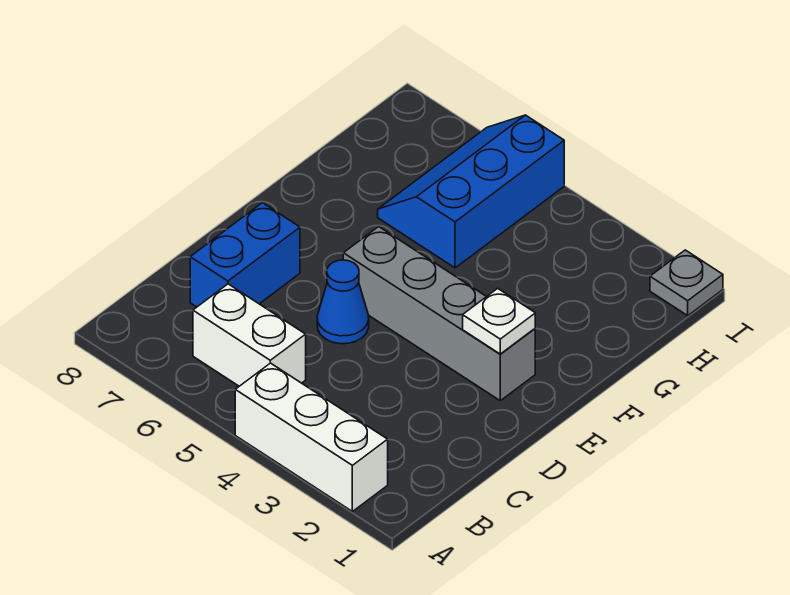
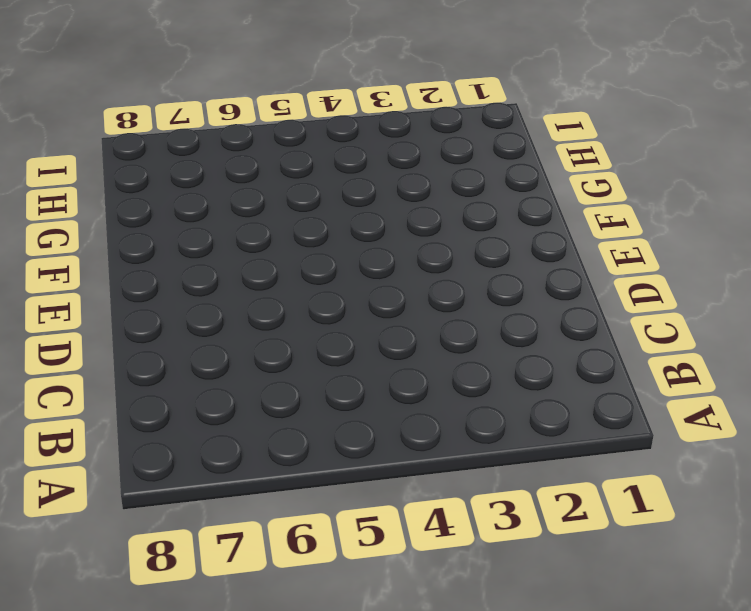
none -> white brick A2:A4 level 1
none -> white brick B5:B6 level 1

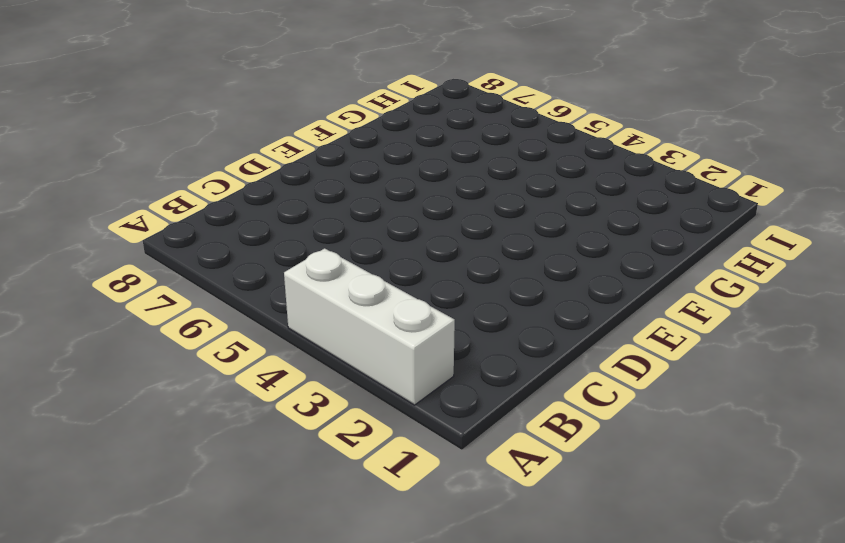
none -> white brick B5:B6 level 1
none -> blue brick C7:D7 level 1

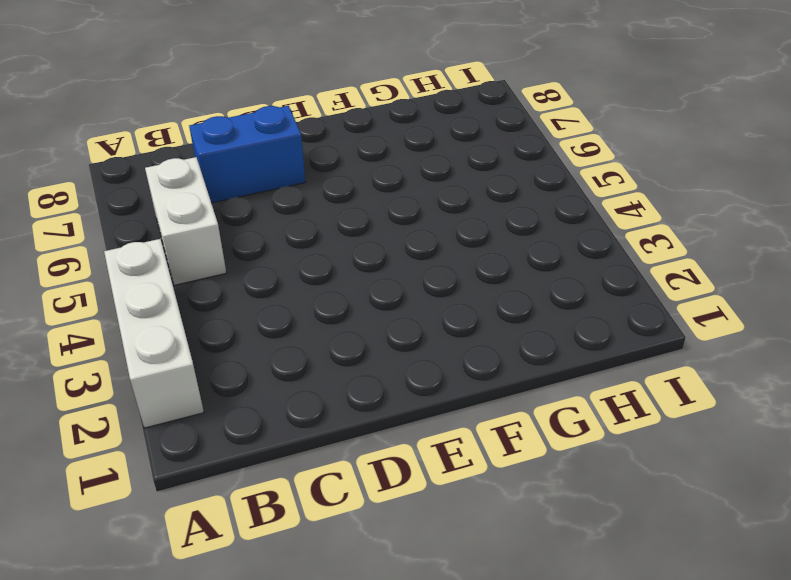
none -> blue cone D5 level 1
none -> grey brick E2:E5 level 1

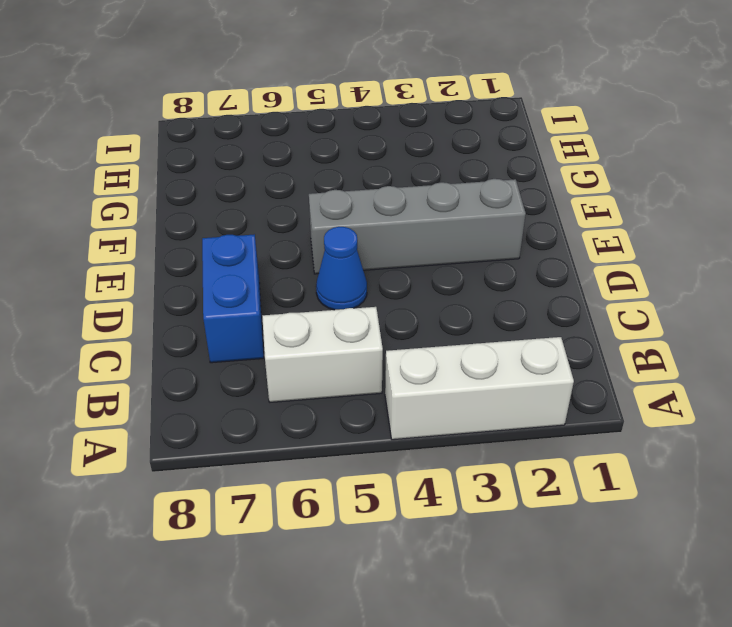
none -> blue slope G5:I6 level 1 top 5
none -> grey plate I1 level 1

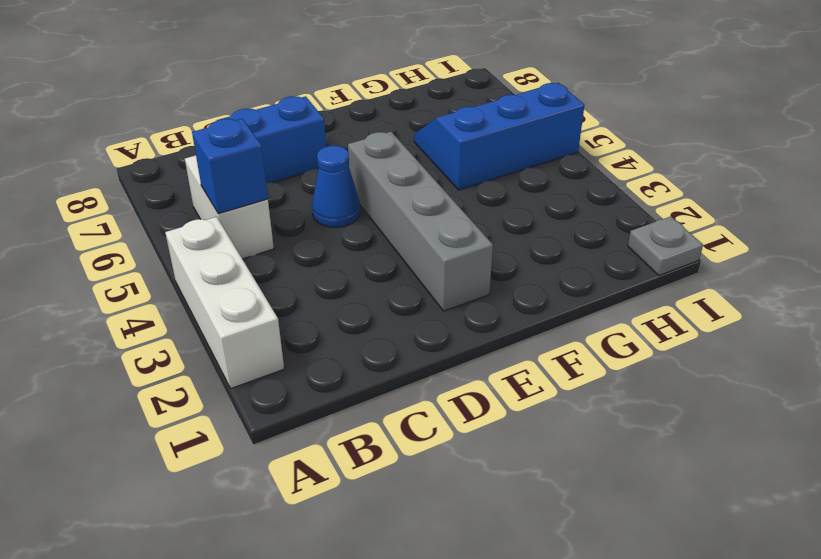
blue brick B5 level 2 -> none
none -> white plate E2 level 2

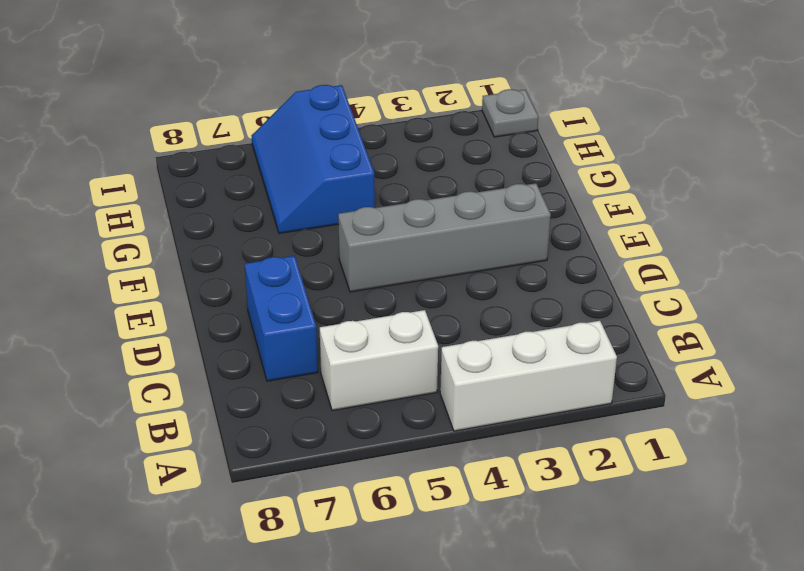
none -> blue cone D5 level 1
none -> white plate E2 level 2

